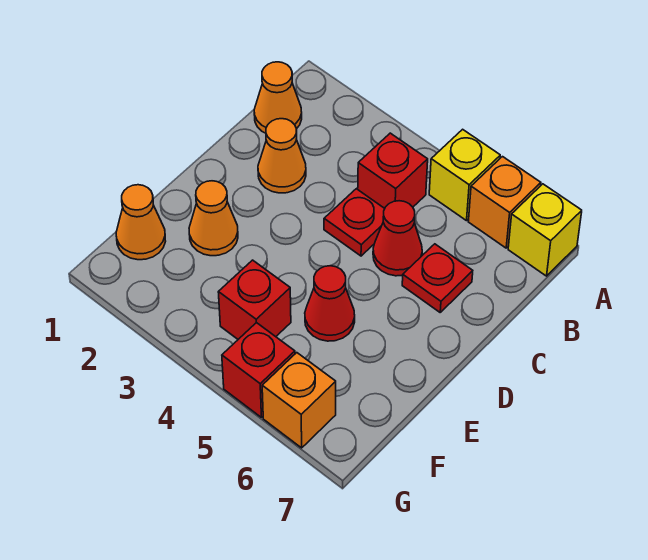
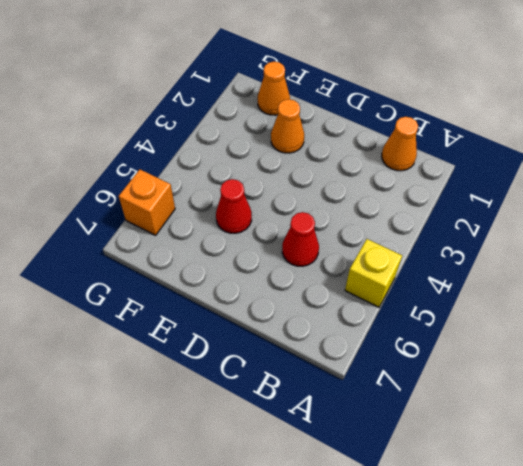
none -> orange brick A6 level 1
none -> yellow brick A7 level 1
none -> red brick B4 level 1

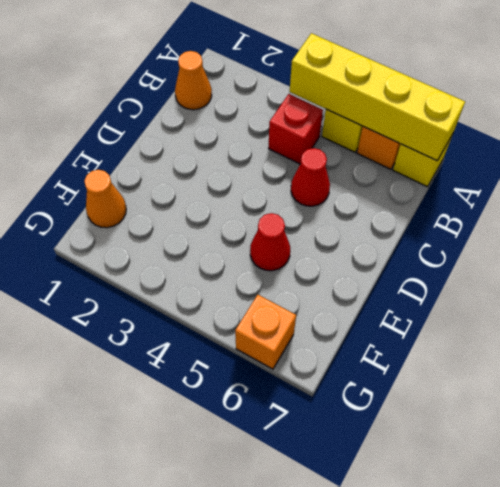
yellow brick A4:A7 level 2 -> none
none -> orange cone C2 level 1
none -> red plate C4 level 1
none -> red plate C6 level 1

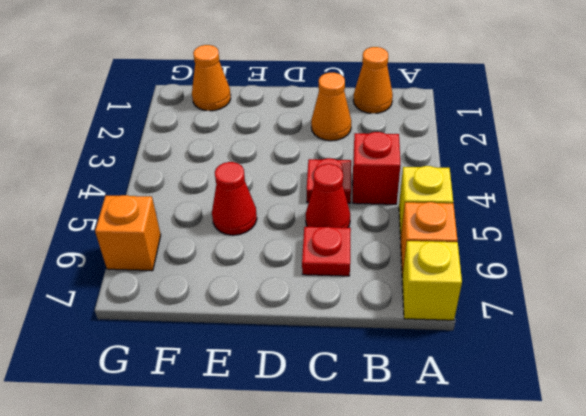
none -> orange cone E2 level 1
none -> red brick F4 level 1
none -> red brick G5 level 1

